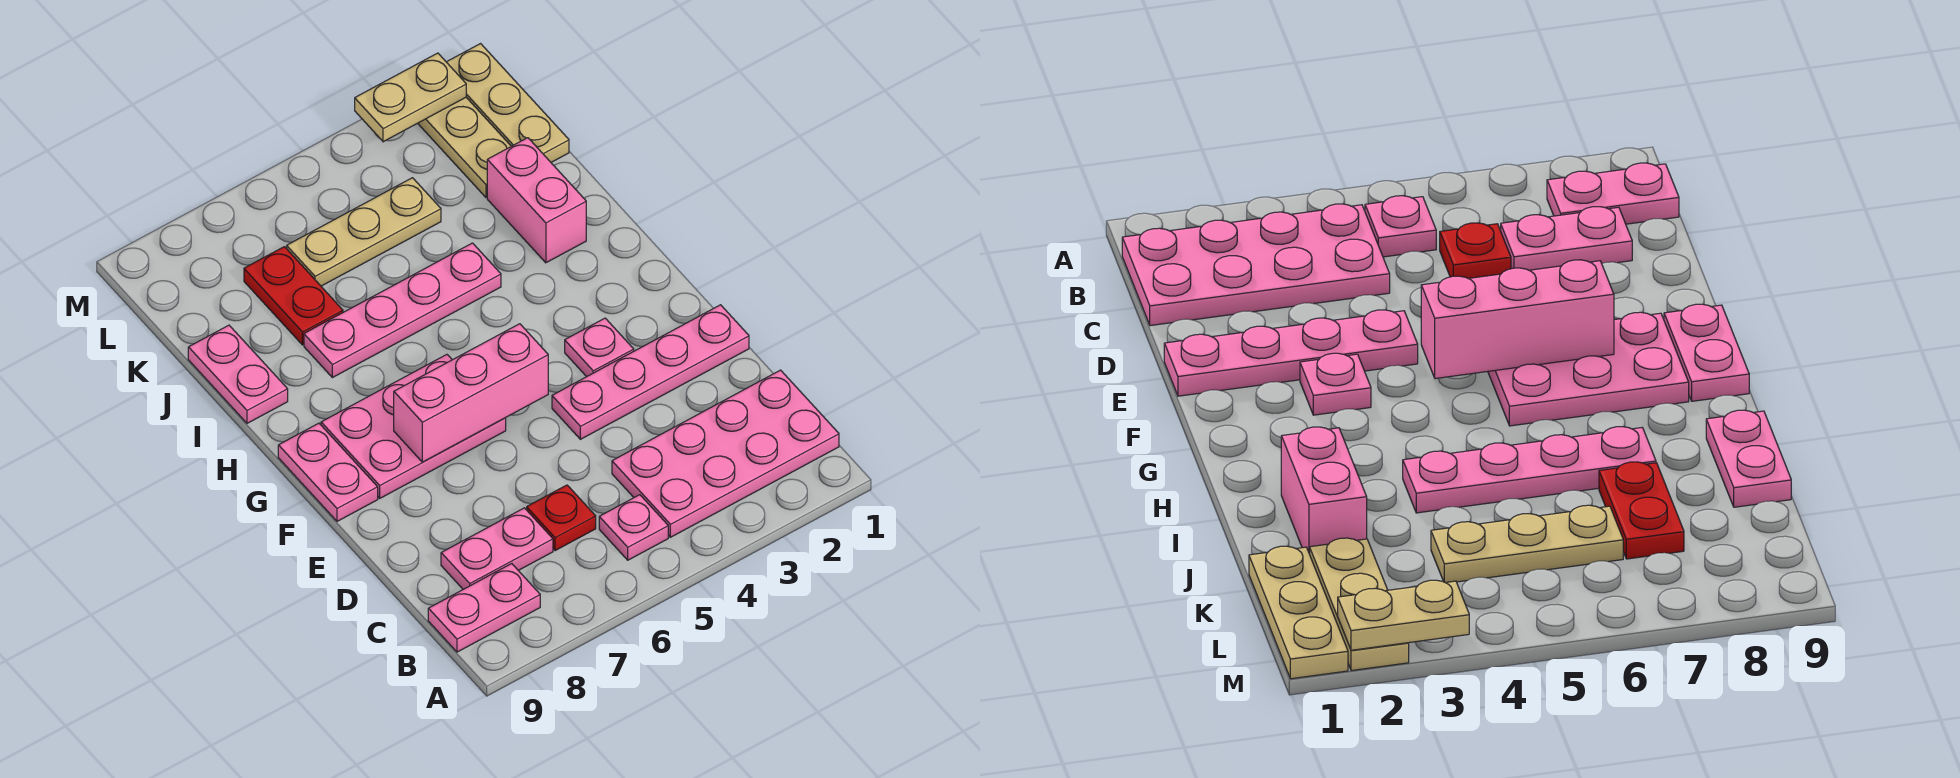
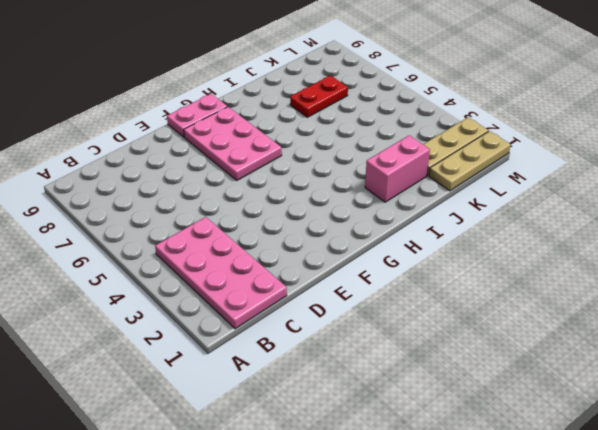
none -> pink plate B5 level 1
none -> pink plate B8:B9 level 1
none -> red plate C6 level 1

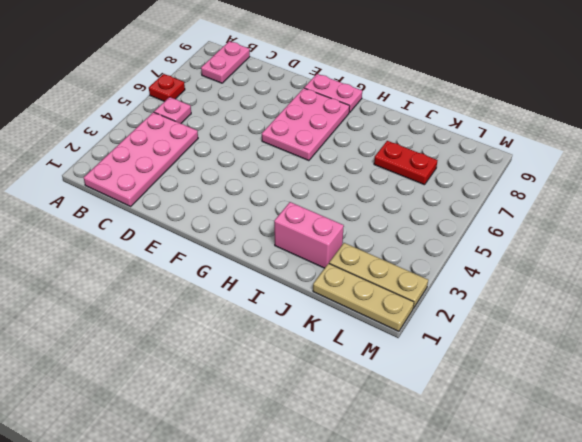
red plate A6 level 1 -> red plate C6 level 1
none -> pink plate C7:C8 level 1
none -> pink plate E1:E4 level 1
none -> pink plate F3 level 1

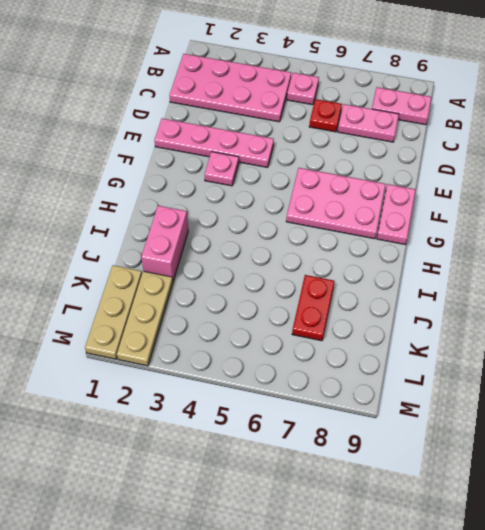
none -> pink plate I4:I7 level 1
none -> pink plate I9:J9 level 1
none -> tan plate K4:K6 level 1

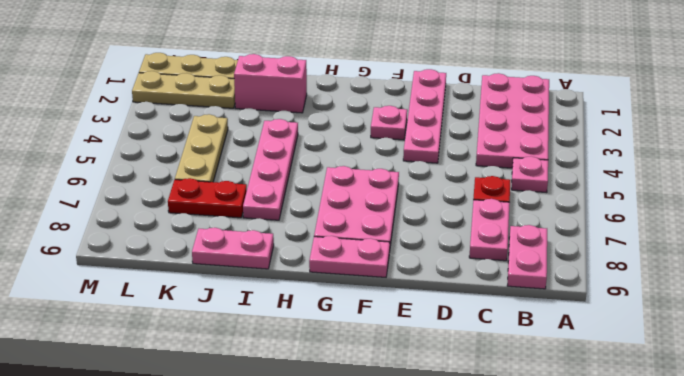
none -> pink brick F5:F7 level 2
none -> tan plate M2:M3 level 2

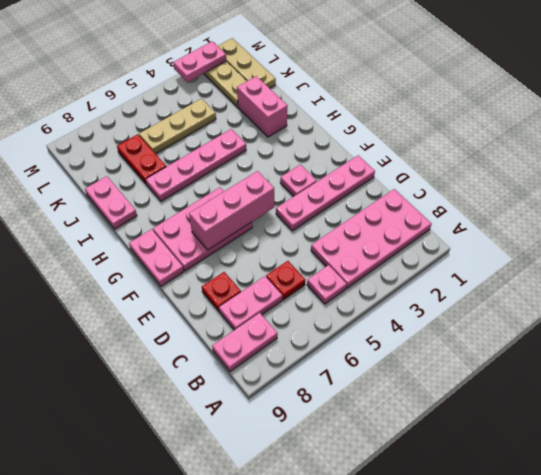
red plate D8 level 1 -> none
pink plate M2:M3 level 2 -> tan plate M2:M3 level 2

